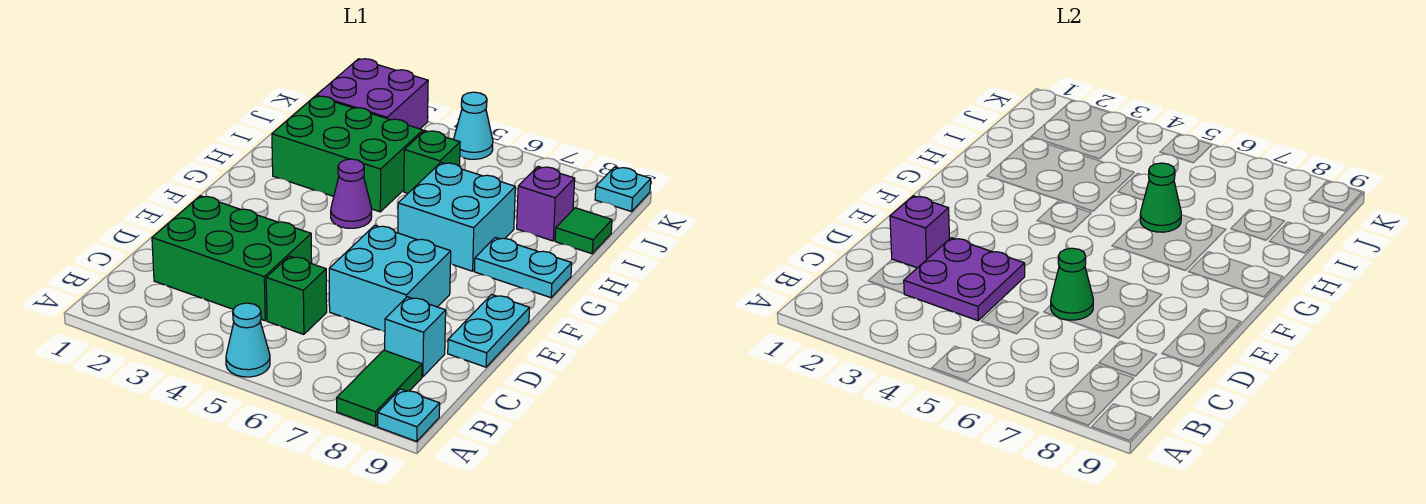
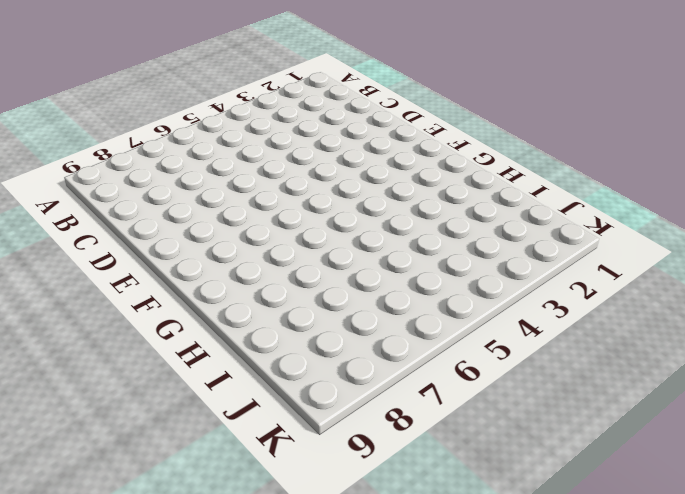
none -> cyan cone A5 level 1
none -> green tile A8:B8 level 1
none -> cyan plate A9 level 1

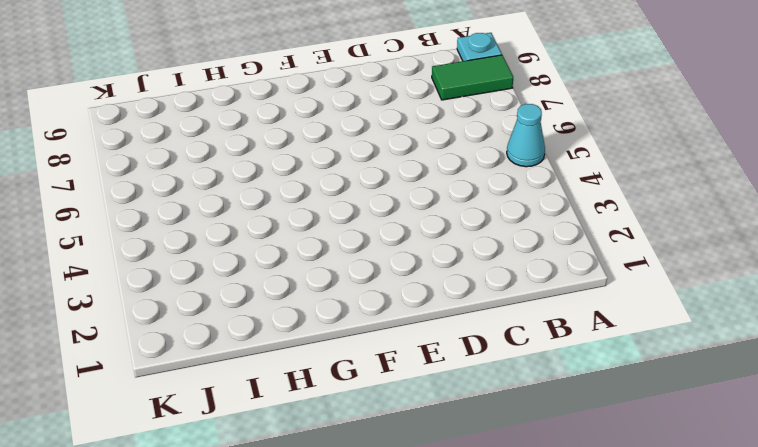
none -> green brick C2:D4 level 1
none -> green brick C5 level 1
none -> cyan brick C8 level 1

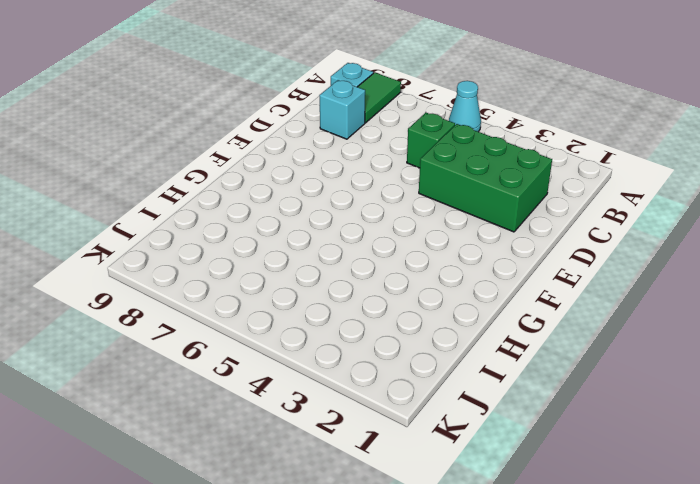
none -> cyan brick D6:E7 level 1
none -> cyan plate D9:E9 level 1
none -> purple cone G4 level 1

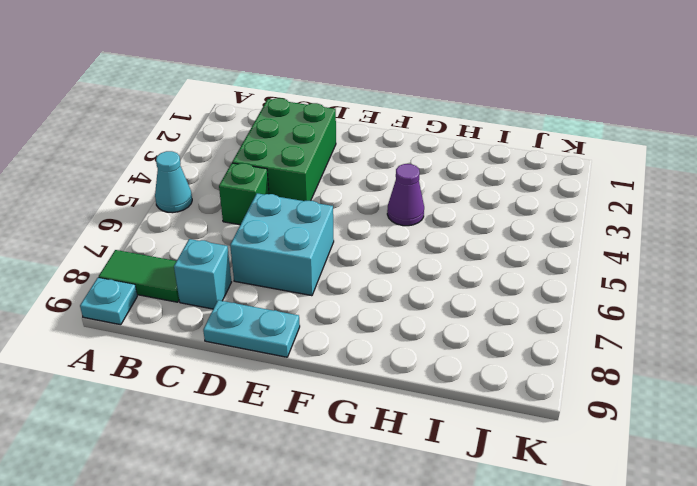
none -> cyan brick G6:H7 level 1
none -> cyan plate G8:G9 level 1
none -> green brick H2:I4 level 1

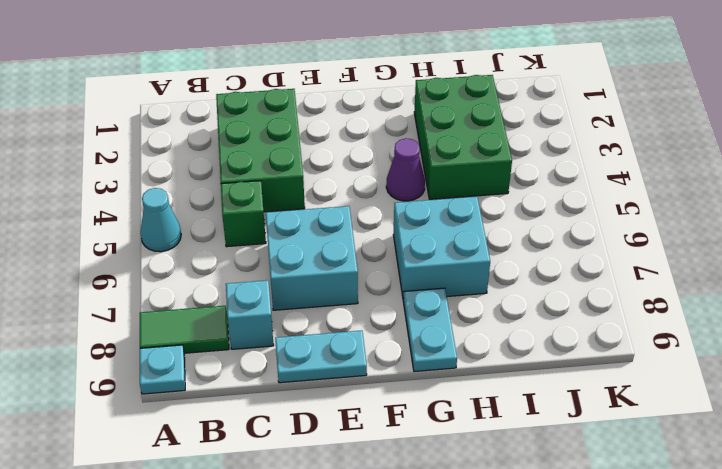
none -> green brick I5 level 1
none -> purple brick I8 level 1
none -> green tile I9 level 1

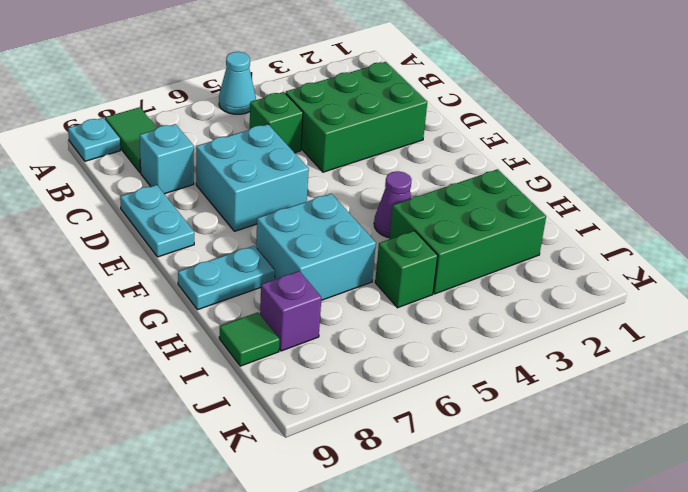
none -> purple brick J2:K3 level 1
none -> cyan cone K5 level 1
none -> cyan plate K9 level 1

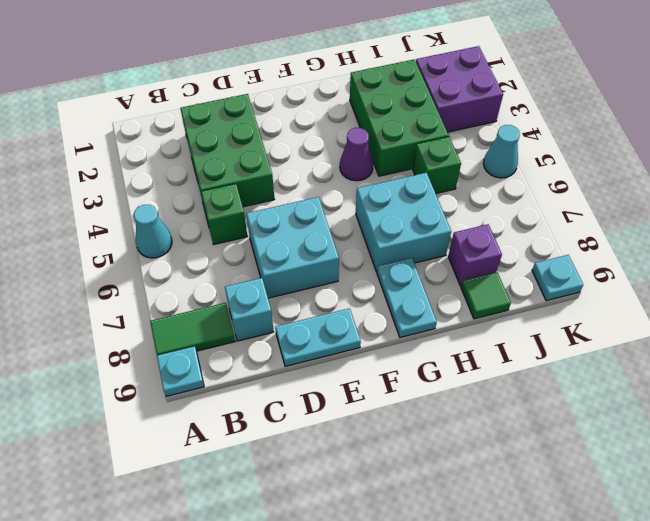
none -> purple plate C3:D4 level 2
none -> purple brick D2 level 2
none -> green cone D6 level 2

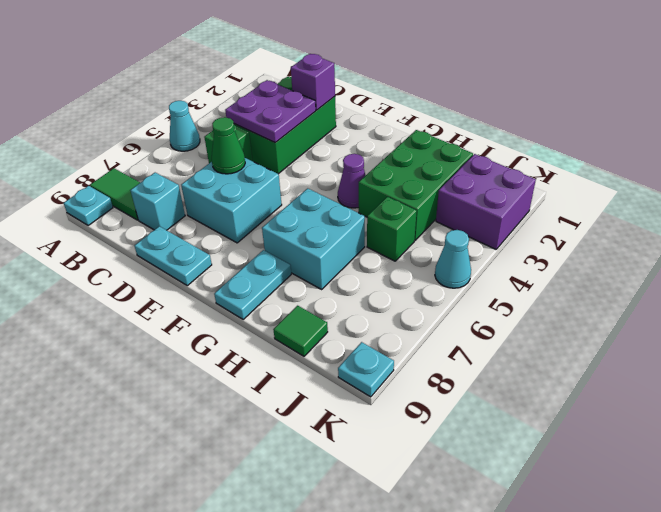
none -> purple brick I8 level 1
none -> green cone H6 level 2

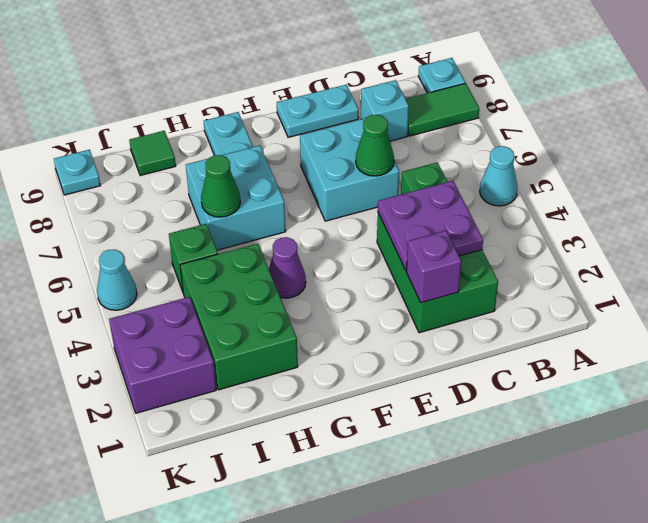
none -> purple brick I8 level 1

